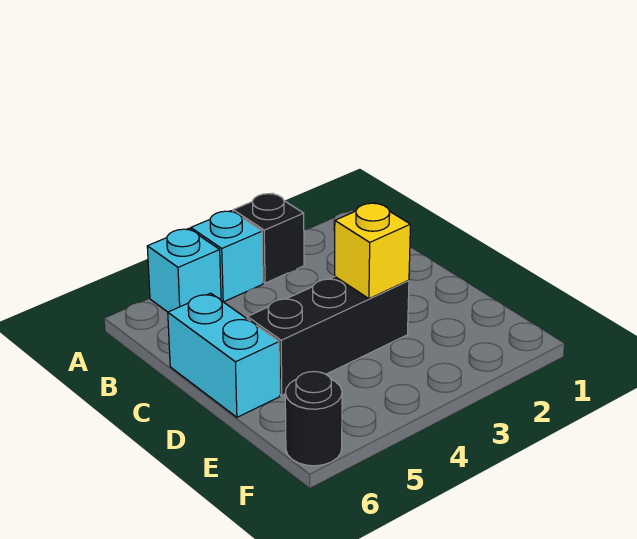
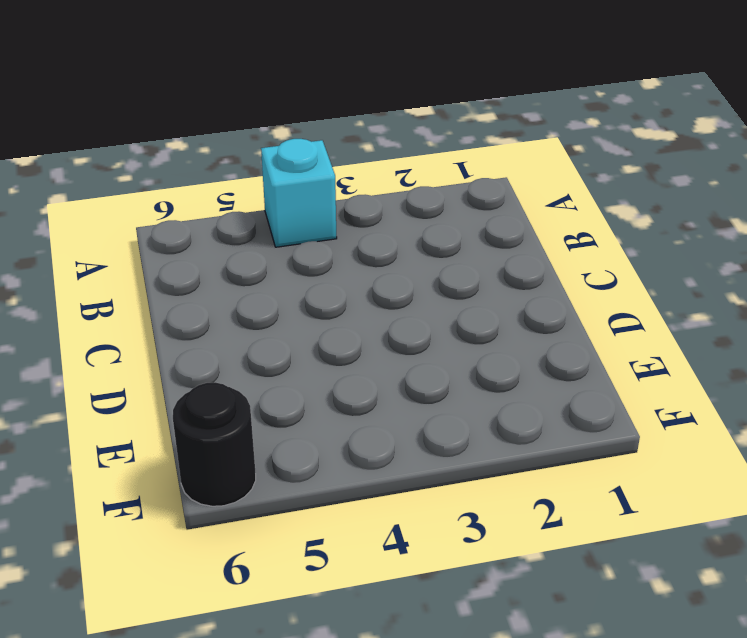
none -> black brick A3 level 1
none -> cyan brick A5 level 1

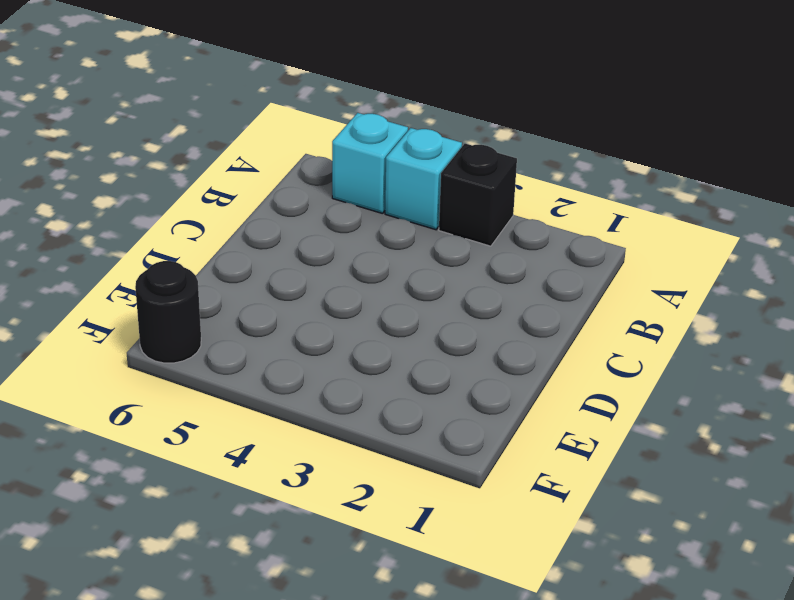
none -> cyan brick C6:D6 level 1
none -> black brick D3:D5 level 1

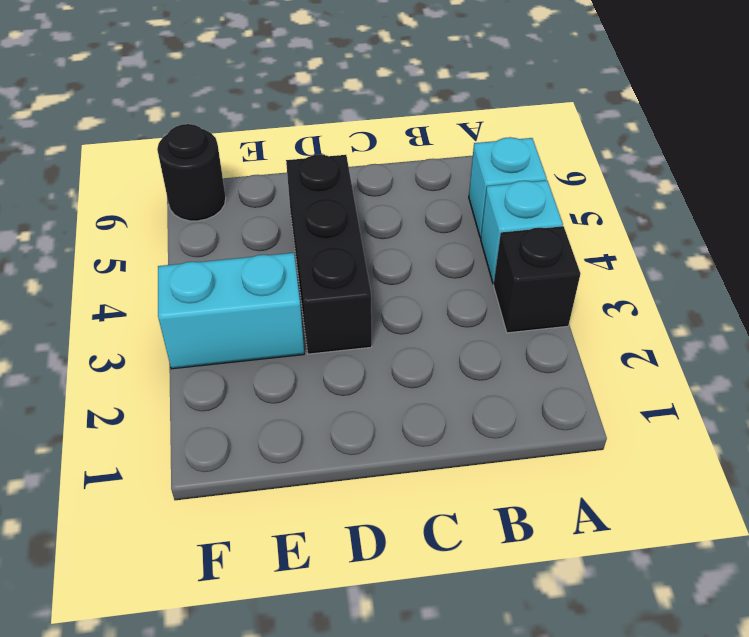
cyan brick E3:F3 level 1 -> cyan brick C6:D6 level 1
none -> yellow brick D3 level 2

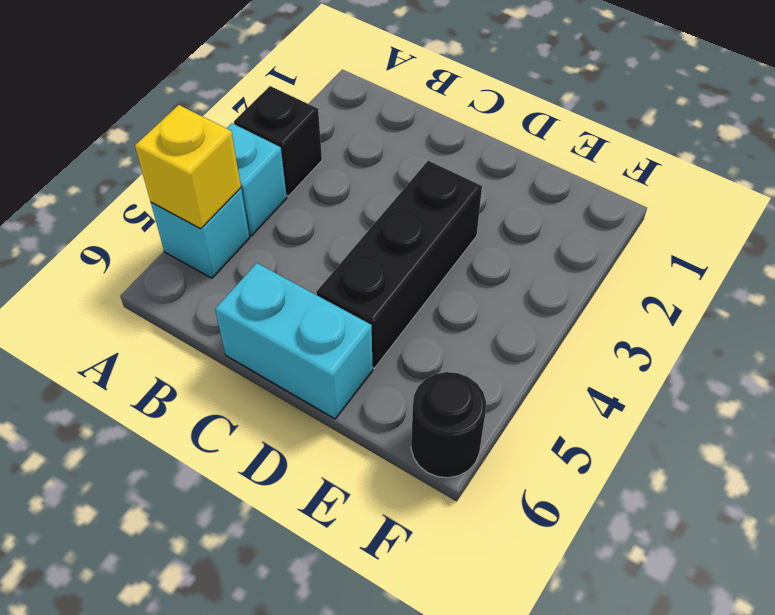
yellow brick A5 level 2 -> yellow brick D3 level 2

